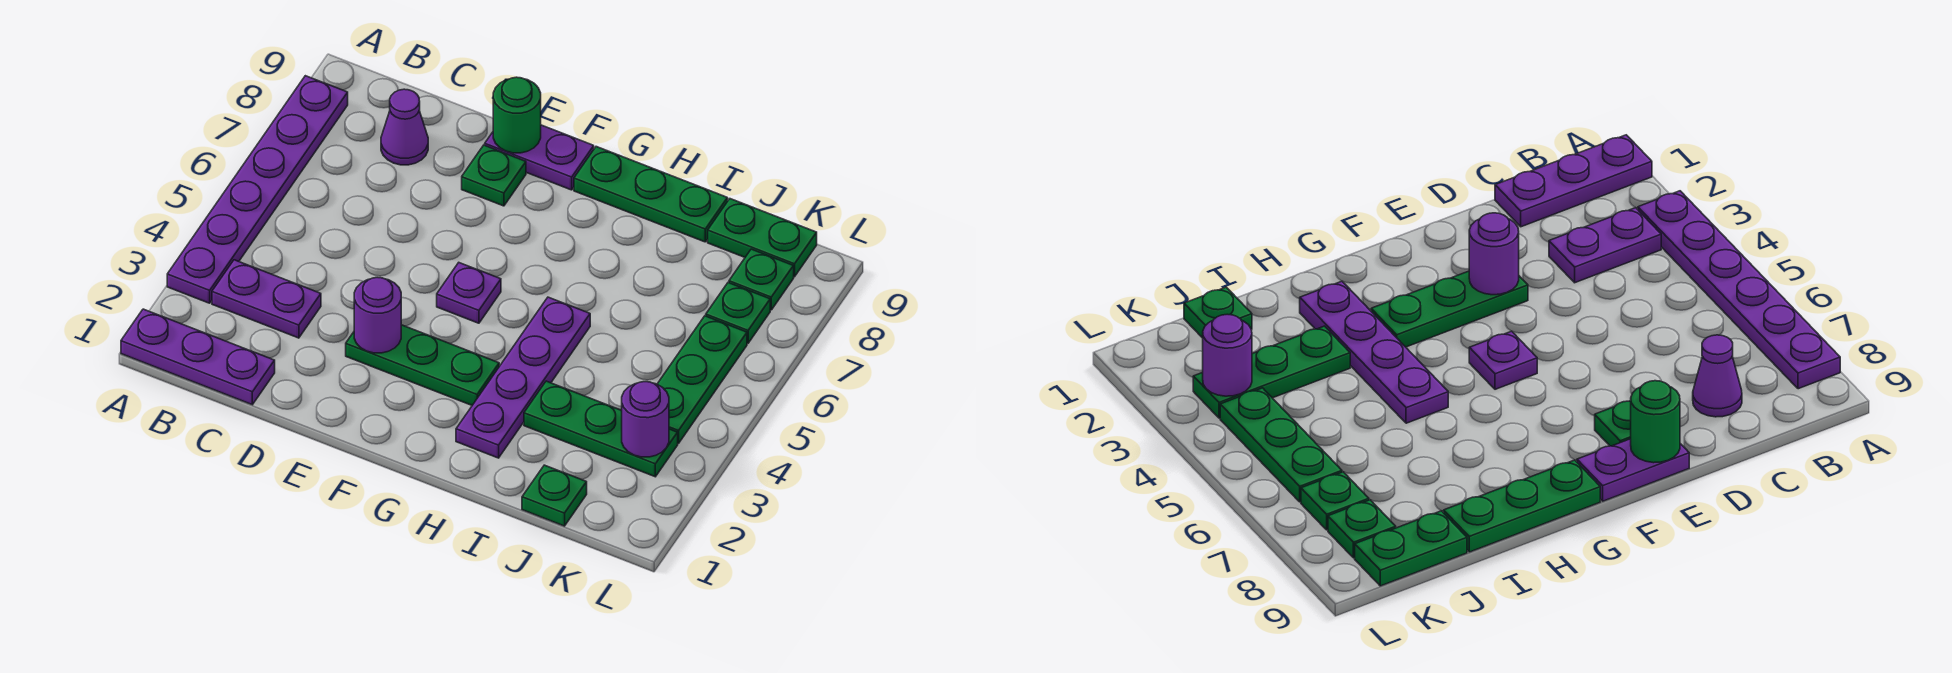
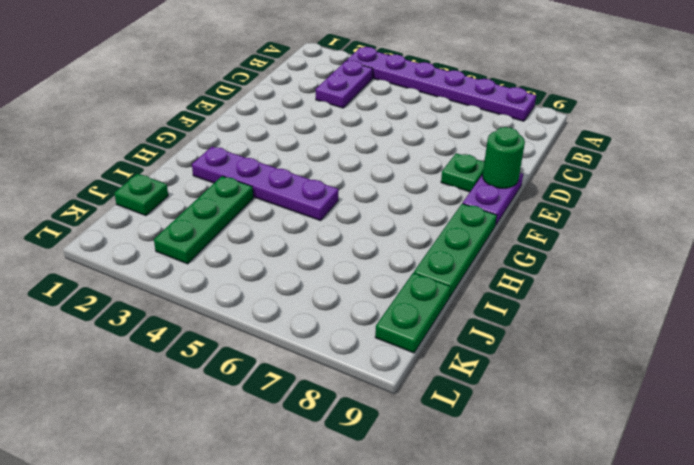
none -> purple plate A1:C1 level 1
none -> purple cone C8 level 1
none -> green plate E3:G3 level 1

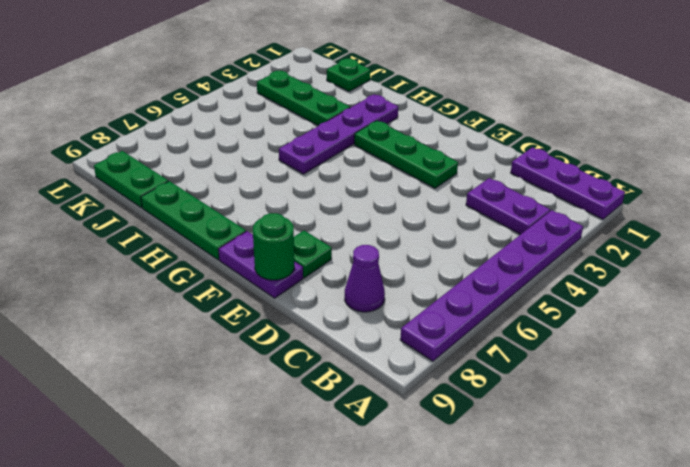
none -> purple plate F5 level 1
none -> green plate K4:K6 level 1
none -> green plate K7 level 1

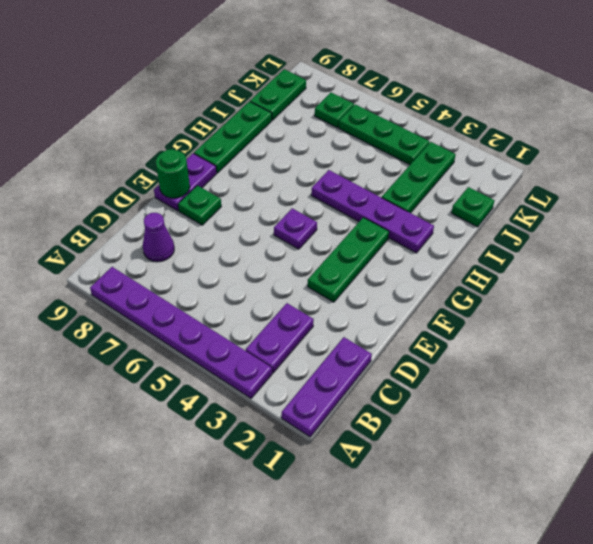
none -> green plate K8 level 1
none -> purple round brick E3 level 2
none -> purple round brick K3 level 2

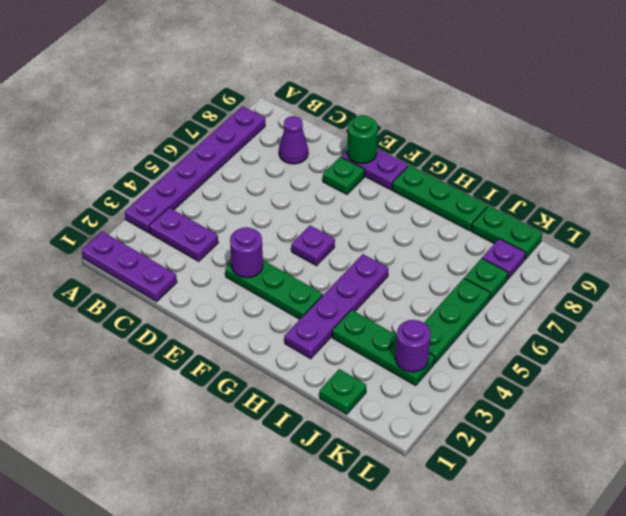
purple plate K8 level 1 -> green plate K8 level 1

